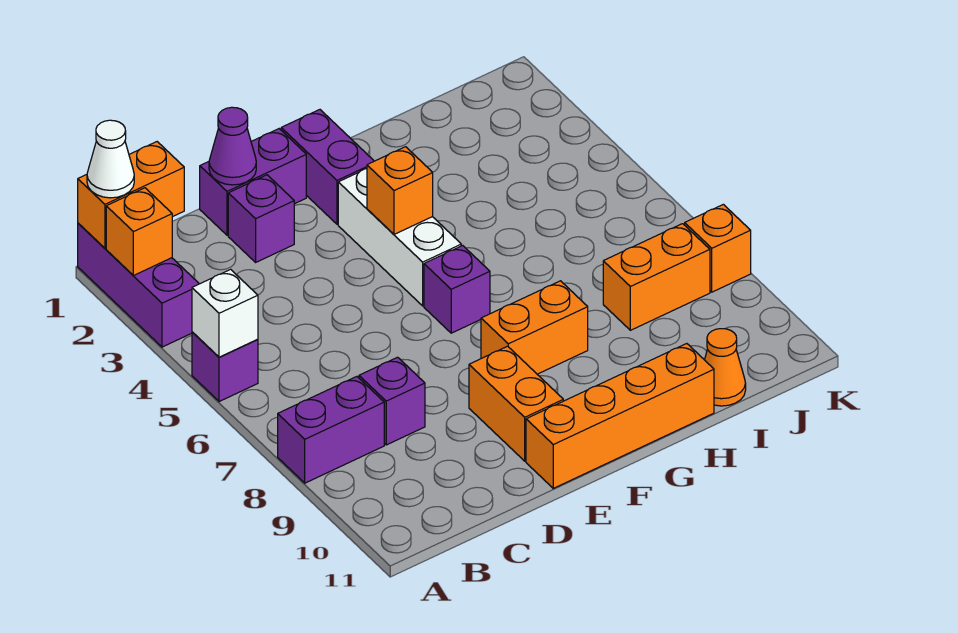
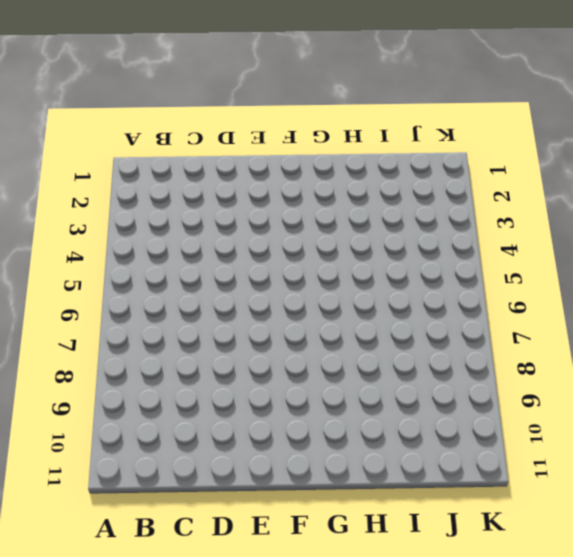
none -> purple brick A1:A3 level 1
none -> purple brick A5 level 1
none -> purple brick A8:B8 level 1

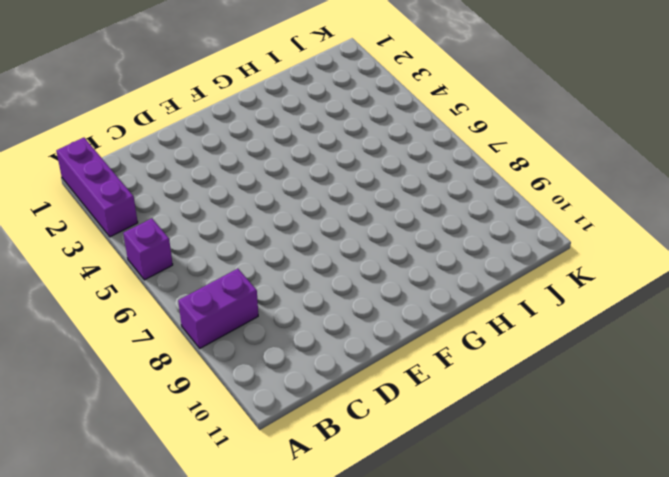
none -> purple brick C8 level 1
none -> purple brick D1:E1 level 1
none -> purple brick D2 level 1

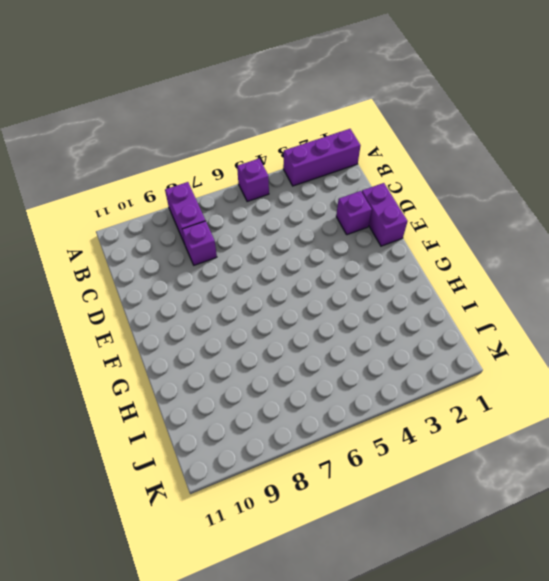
none -> orange brick E9:E10 level 1
none -> orange brick E11:H11 level 1
none -> purple brick F1:F2 level 1

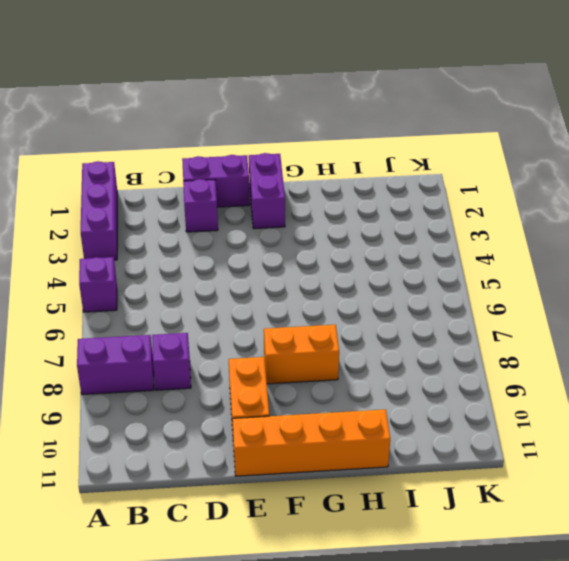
none -> white brick F3:F5 level 1
none -> purple brick F6 level 1
none -> orange brick I8:J8 level 1

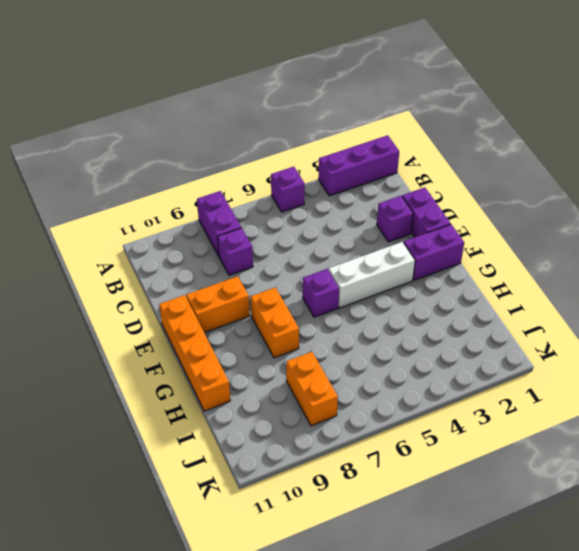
none -> orange cone I11 level 1
none -> orange brick K8 level 1
none -> orange brick A1:B1 level 2

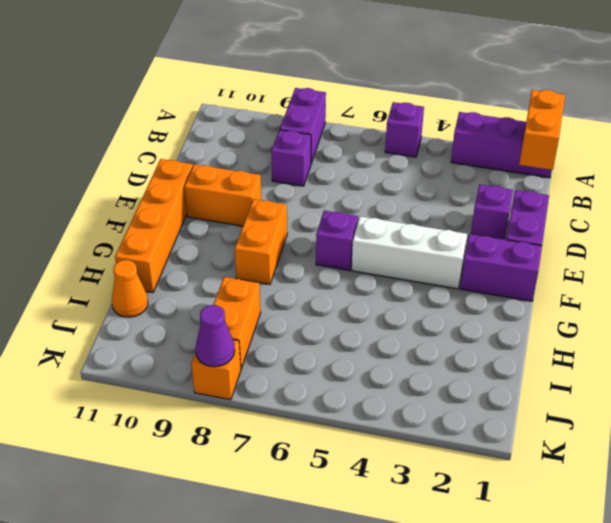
purple cone K8 level 2 -> purple cone D1 level 2
none -> orange brick A2 level 2
none -> white brick A5 level 2
none -> orange brick F4 level 2

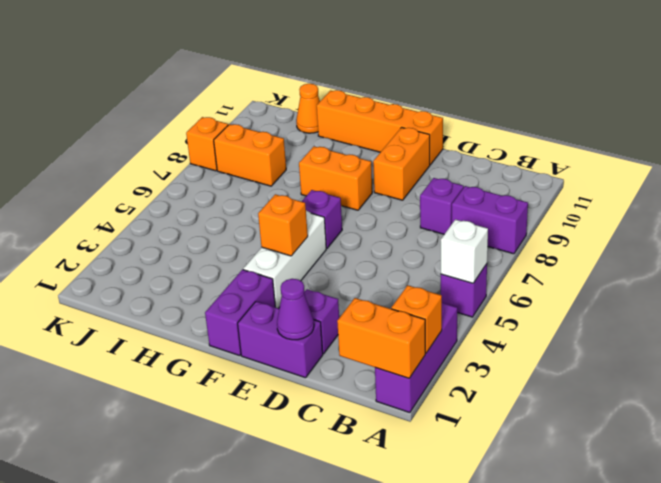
none -> white cone A1 level 3

